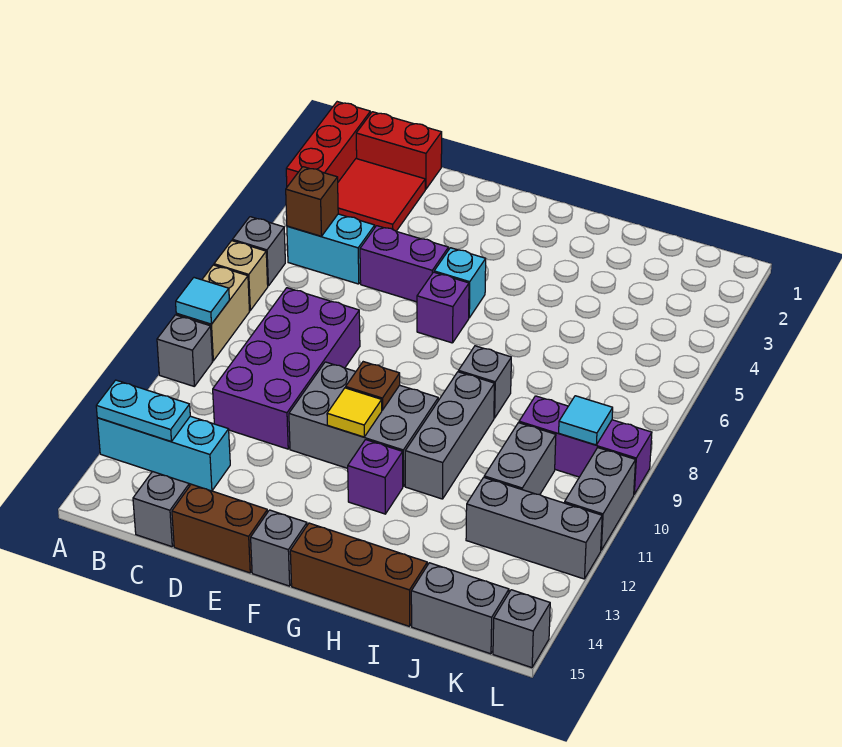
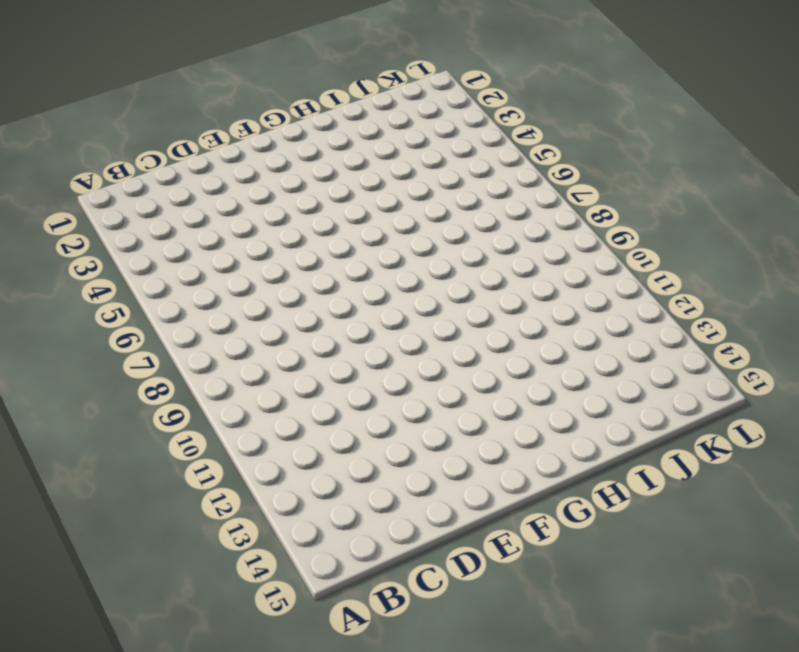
none -> red brick A1:A3 level 1
none -> grey brick A6 level 1
none -> tan brick A7 level 1
none -> tan brick A8:A9 level 1

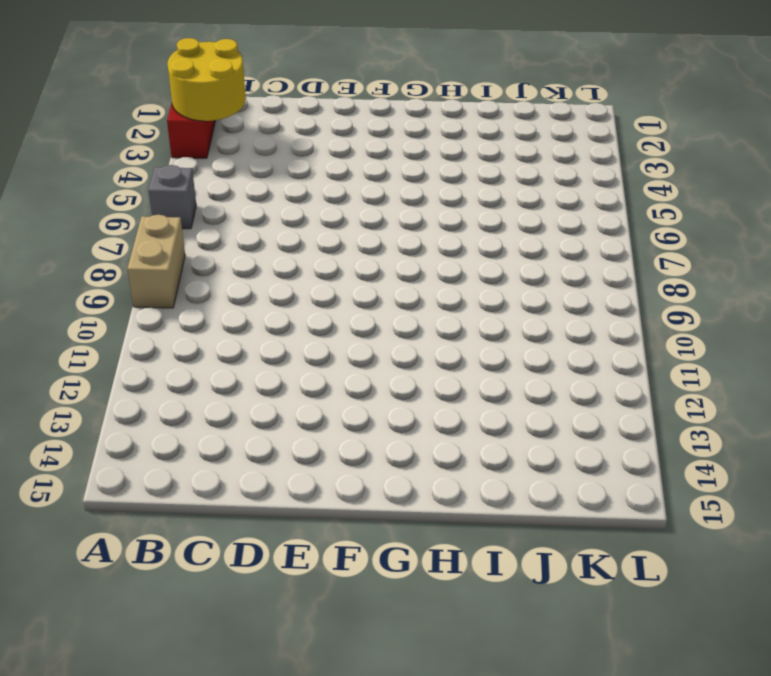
yellow round brick A2:B3 level 2 -> none
none -> tan brick A7 level 1
none -> grey brick A10 level 1
none -> cyan brick A13:C13 level 1
none -> red brick B1:C1 level 1

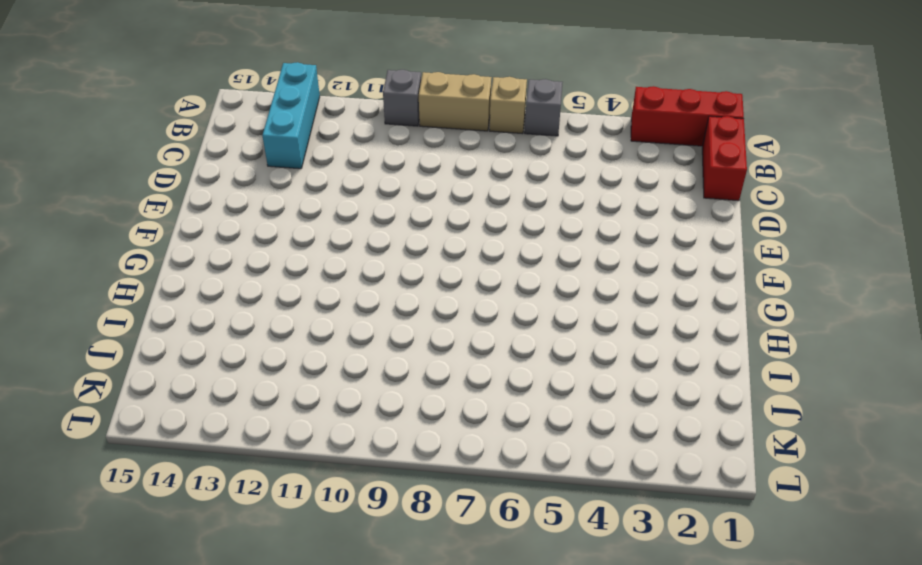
none -> red tile B2:C3 level 1
none -> cyan brick B5:C5 level 1
none -> purple brick C8:D11 level 1
none -> grey brick C15 level 1

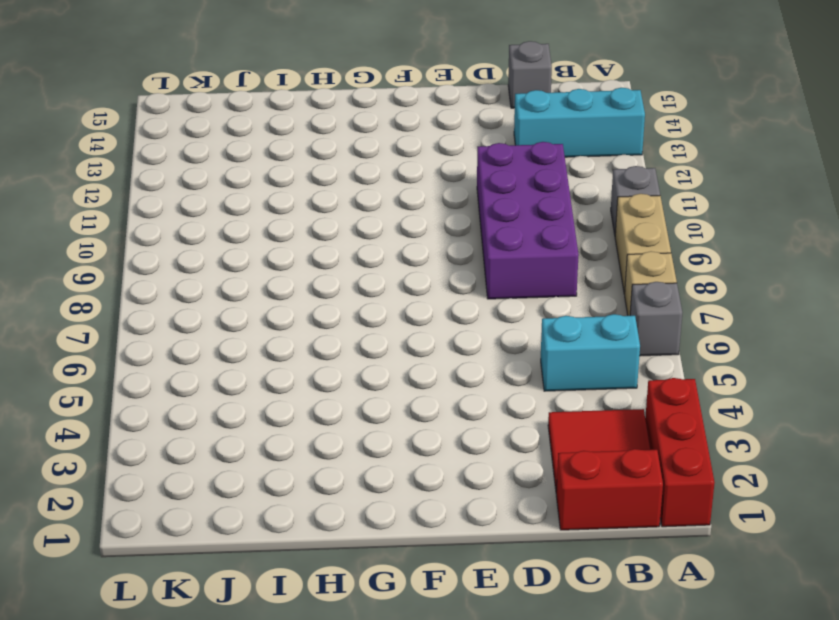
none -> purple brick D5:E5 level 1
none -> brown brick D15:E15 level 1
none -> grey brick E10:G11 level 1
none -> cyan brick F5 level 1

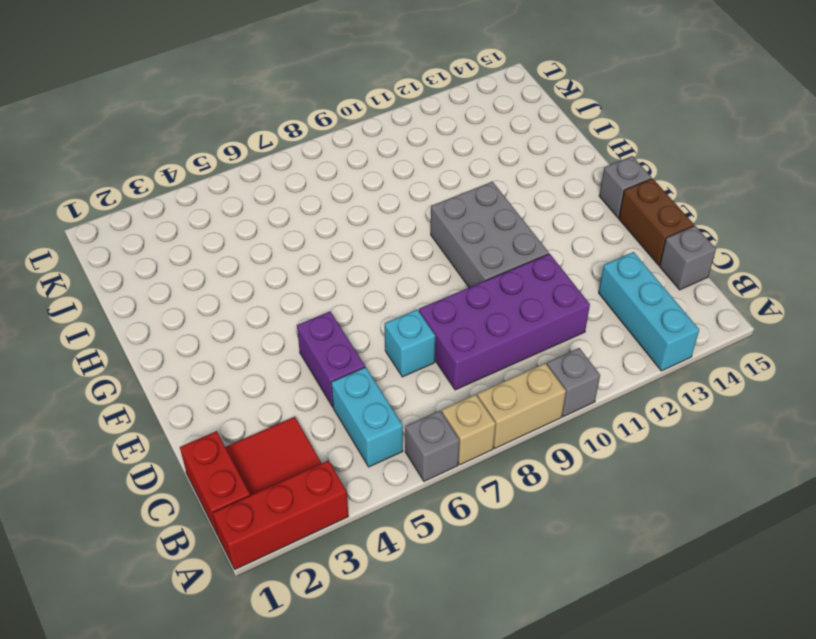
cyan brick D7 level 1 -> cyan brick F5 level 1
none -> purple brick F6 level 1
none -> purple brick G12 level 1
none -> brown brick G15:I15 level 1
none -> grey brick H8 level 1

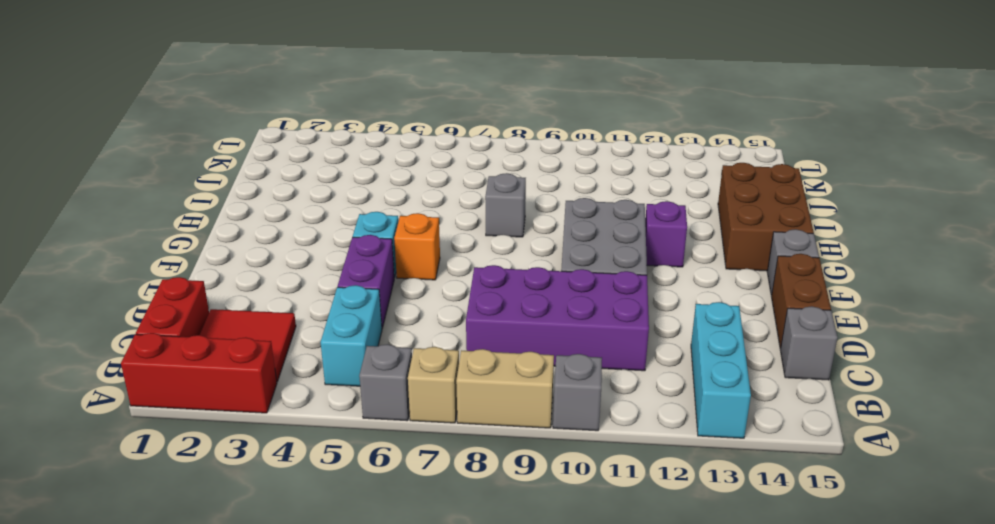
orange brick F6 level 1 -> purple brick F6 level 1
brown brick G14:I15 level 1 -> brown brick G15:I15 level 1
none -> grey brick H9:H11 level 1
none -> purple brick J9:L9 level 1
none -> grey brick J10:J11 level 1
none -> grey brick J12:L12 level 1

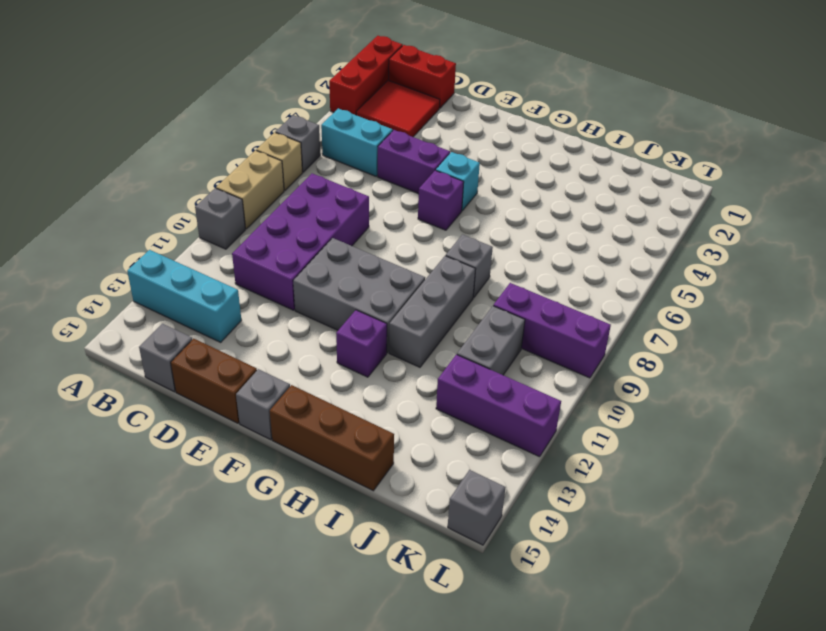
purple brick J12:L12 level 1 -> grey brick J12:L12 level 1
none -> grey brick J15:K15 level 1
none -> grey brick L10:L11 level 1
none -> cyan tile A9 level 2
none -> cyan plate A13:B13 level 2

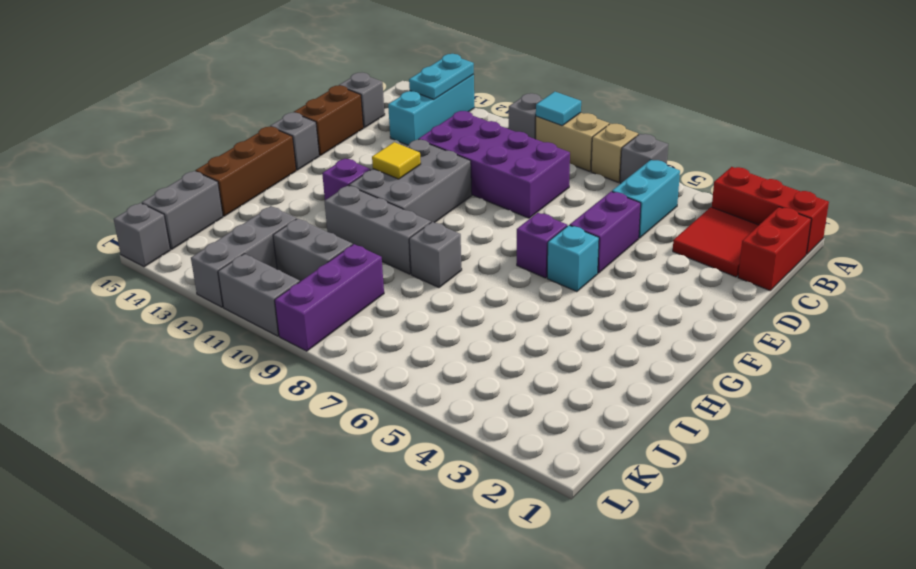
none -> brown brick B5 level 2
none -> brown plate F10 level 2
none -> cyan tile K9 level 2

